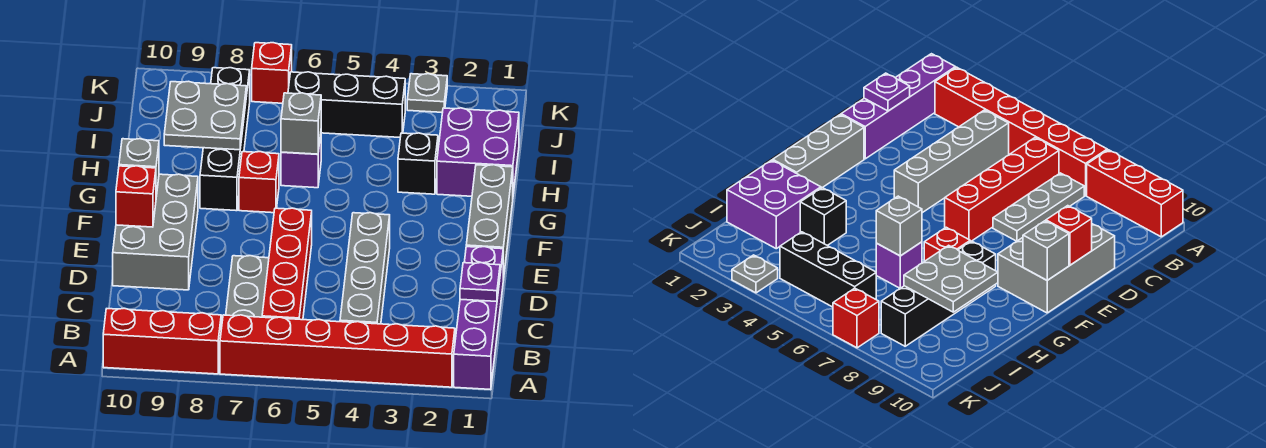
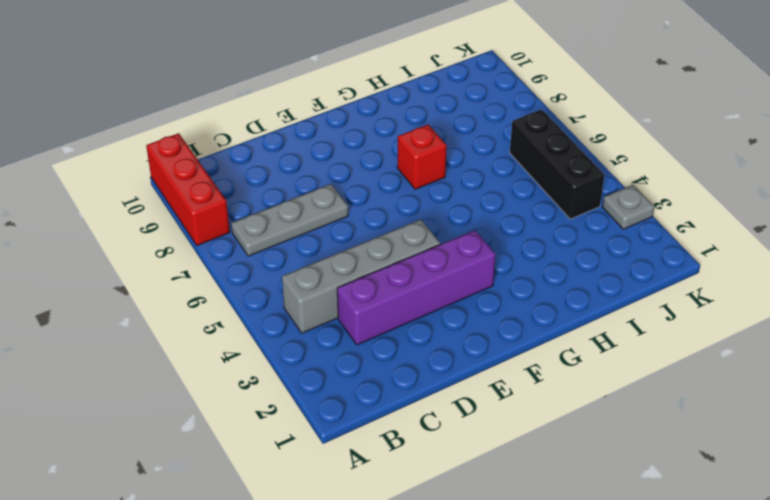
purple brick C3:F3 level 1 -> purple brick A1:D1 level 1
none -> red brick A2:A7 level 1
none -> red brick B6:E6 level 1
none -> grey brick D9:F10 level 1

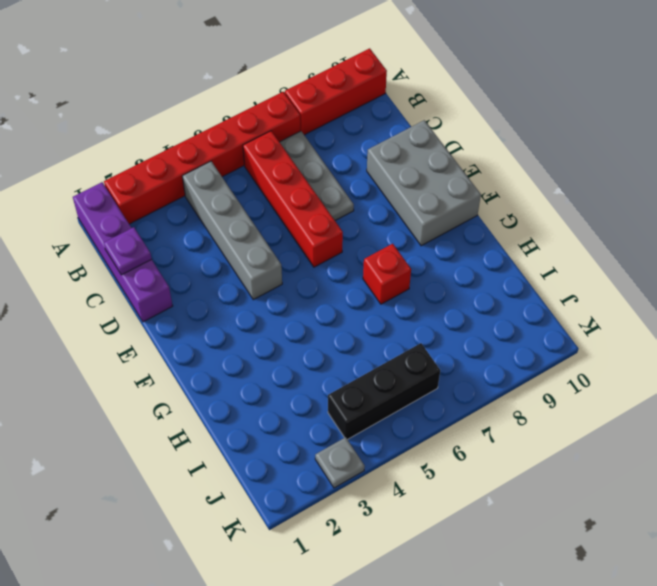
none -> grey brick E1:G1 level 1
none -> black brick G8:J8 level 1
none -> purple brick H1:I2 level 1

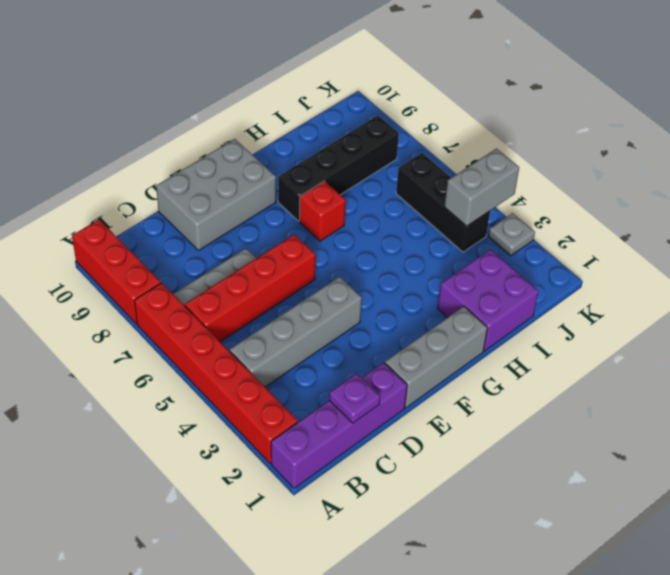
grey brick J4:K4 level 2 -> none
none -> black brick H3 level 1
none -> purple brick H6 level 1
none -> red brick K7 level 1

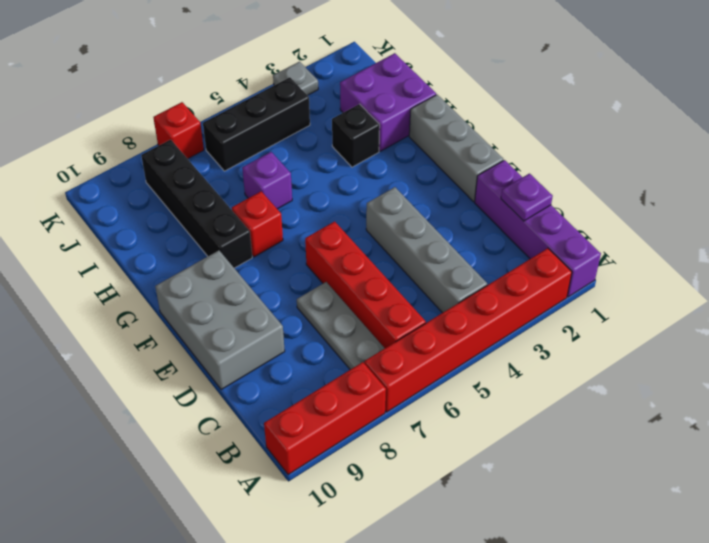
none -> red brick E10 level 2
none -> grey brick F10 level 2
none -> grey brick H6 level 2

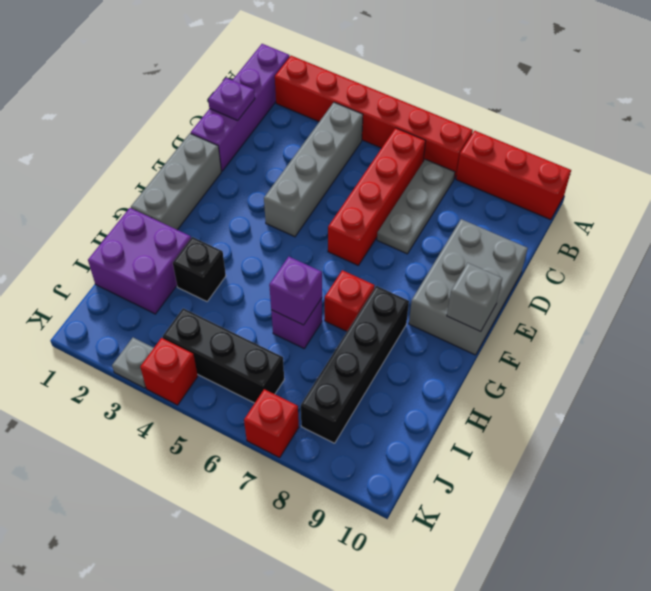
purple brick H6 level 2 -> grey brick H6 level 2
red brick K4 level 1 -> red brick E10 level 2
none -> grey plate H8:I9 level 2

